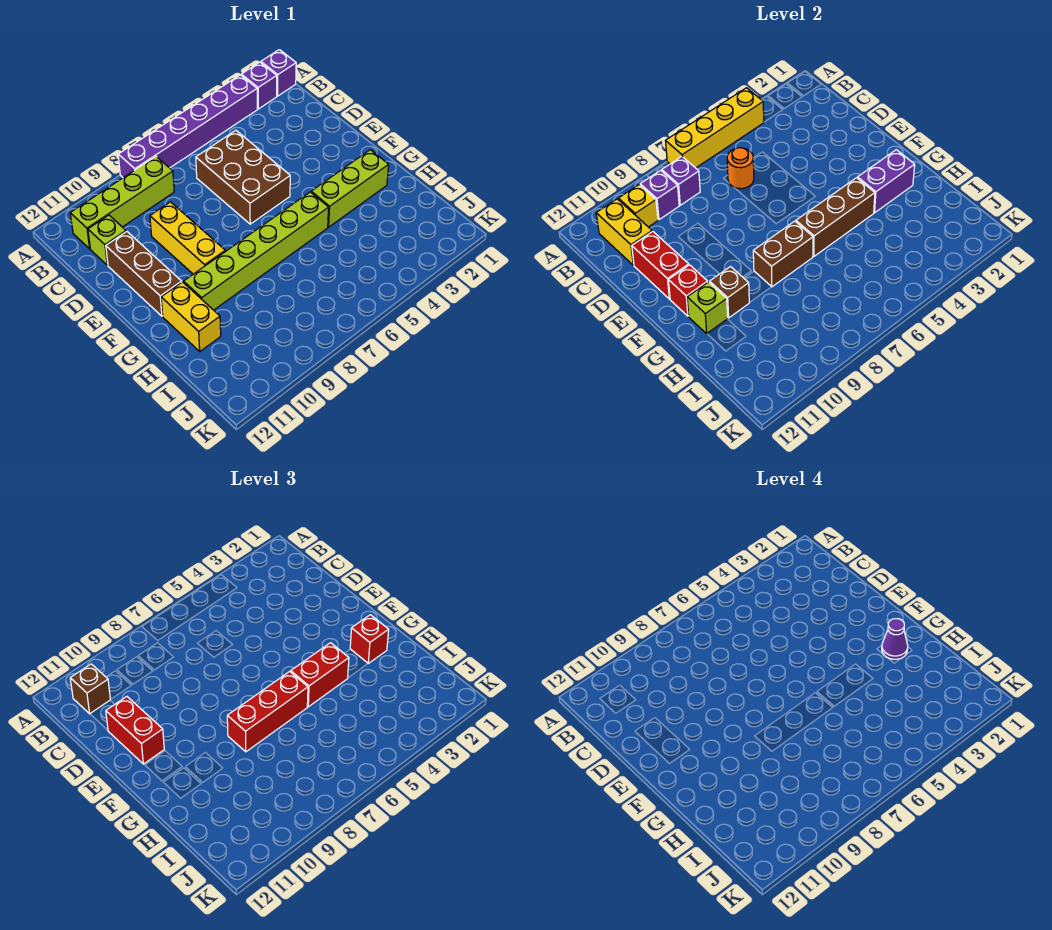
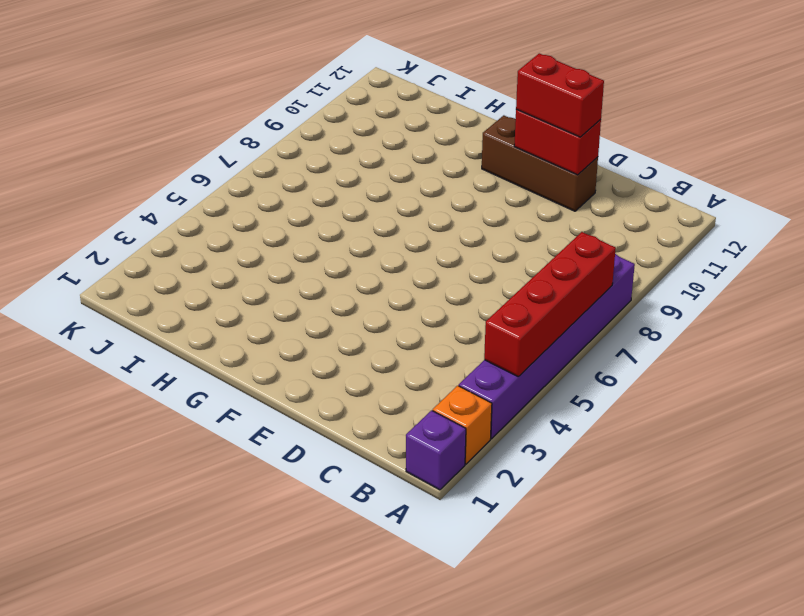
orange brick A2 level 1 -> purple brick A2 level 1
red brick A4:A7 level 2 -> yellow brick A4:A7 level 2
none -> lime brick B8:B11 level 1
none -> brown brick C5:E6 level 1
none -> lime brick C11 level 1
none -> yellow brick D9:F9 level 1

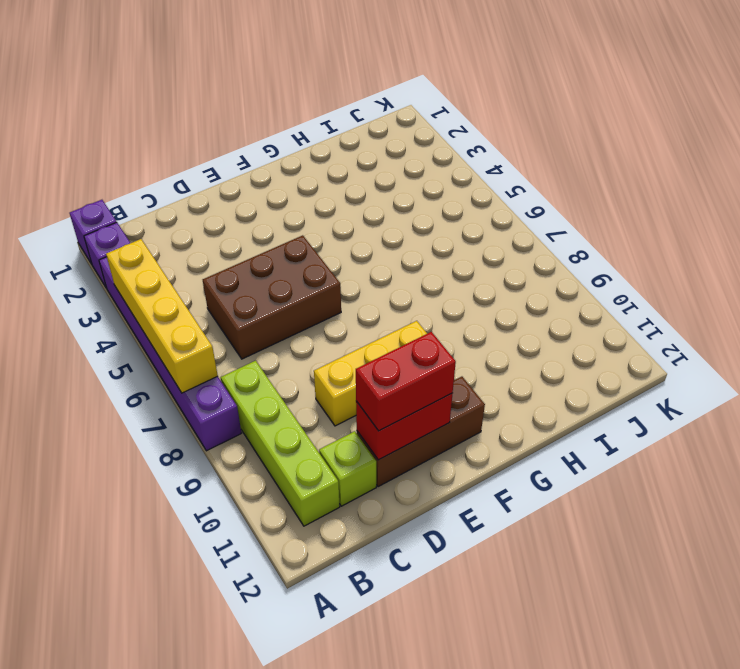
none -> lime brick G2:G4 level 1
none -> lime brick G5:G10 level 1
none -> yellow brick G11:H11 level 1
none -> purple brick B8 level 2

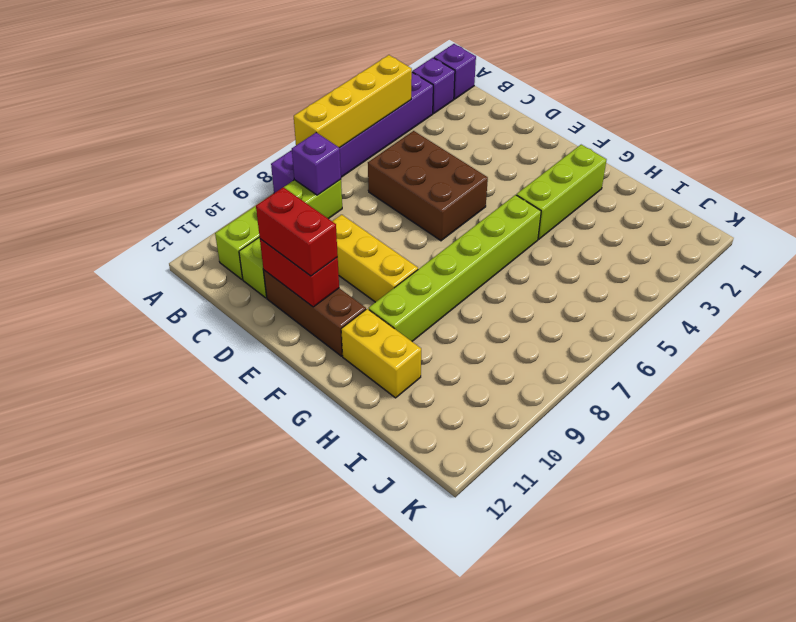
none -> purple brick B9 level 2
none -> yellow brick B10 level 2
none -> yellow brick B11:C11 level 2
none -> orange round brick C6 level 2

